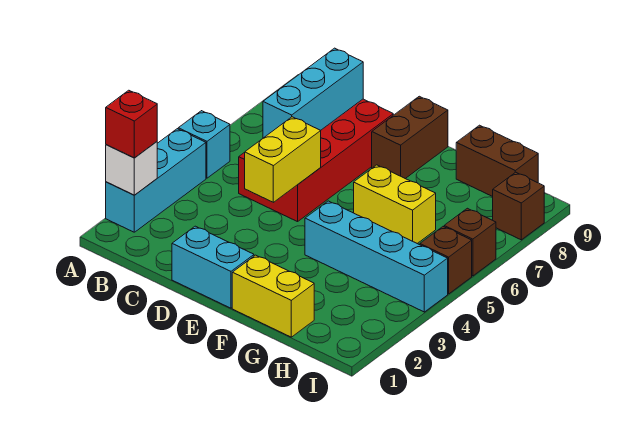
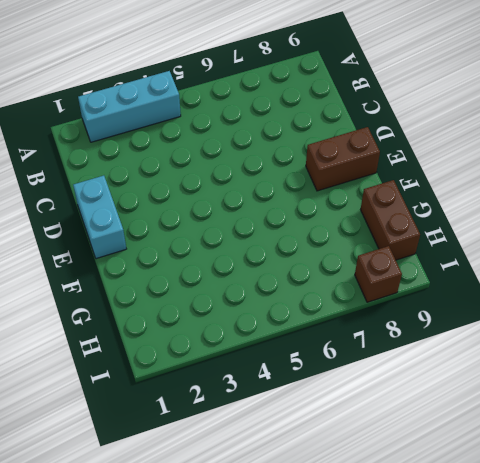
none -> cyan brick A5 level 1
none -> red brick C5:D8 level 1
none -> yellow brick F1:G1 level 1

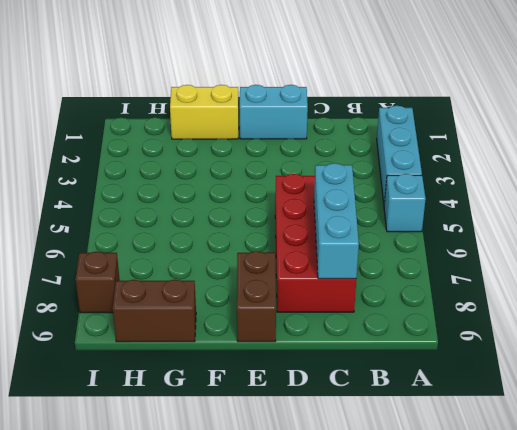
none -> cyan brick F4:I4 level 1
none -> yellow brick F6:G6 level 1
none -> brown brick I5 level 1

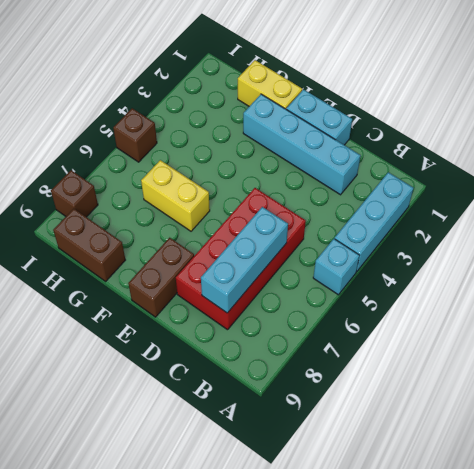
cyan brick C2:F2 level 1 -> cyan brick F4:I4 level 1
none -> brown brick I6 level 1
none -> white brick A2 level 2
none -> yellow brick D4:D5 level 2

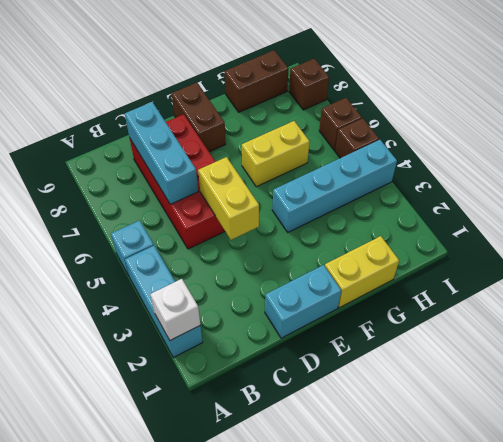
none -> red brick A2 level 3

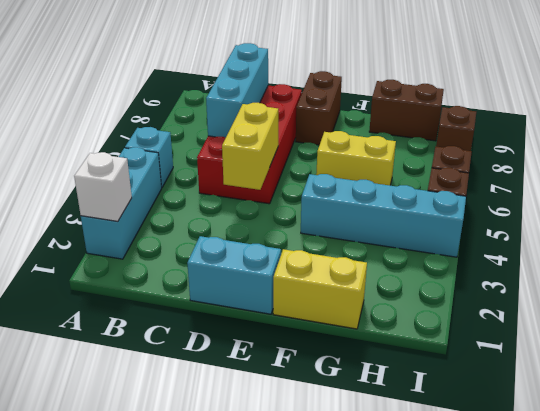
none -> red brick A2 level 3

